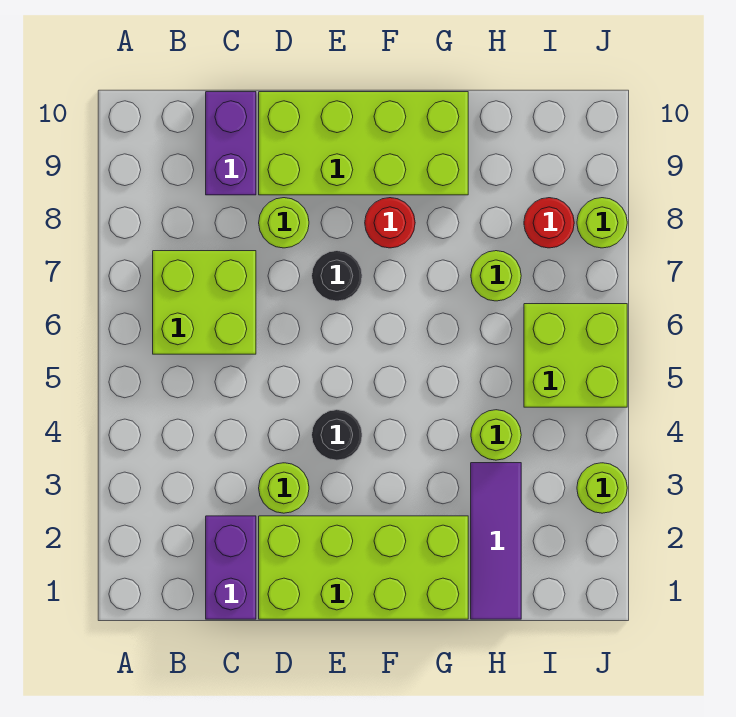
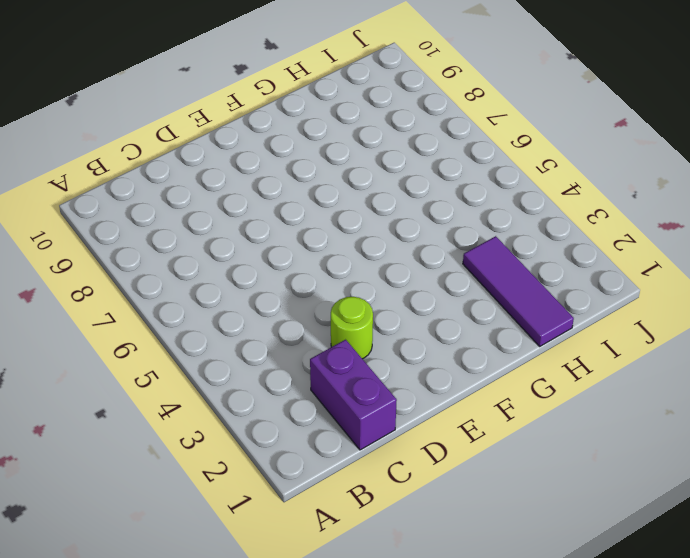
none -> lime brick B6:C7 level 1
none -> purple brick C9:C10 level 1
none -> lime brick D1:G2 level 1

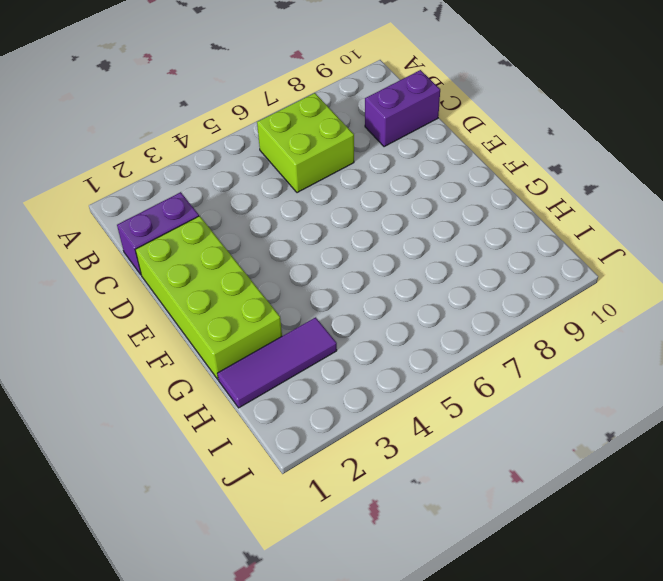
none -> lime round brick D3 level 1
none -> lime round brick D8 level 1
none -> lime brick D9:G10 level 1

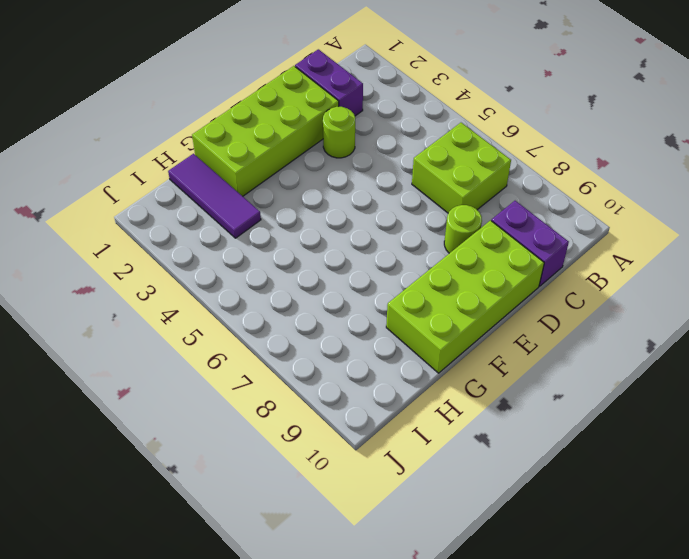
none -> black round brick E4 level 1
none -> black round brick E7 level 1
none -> red round brick F8 level 1

